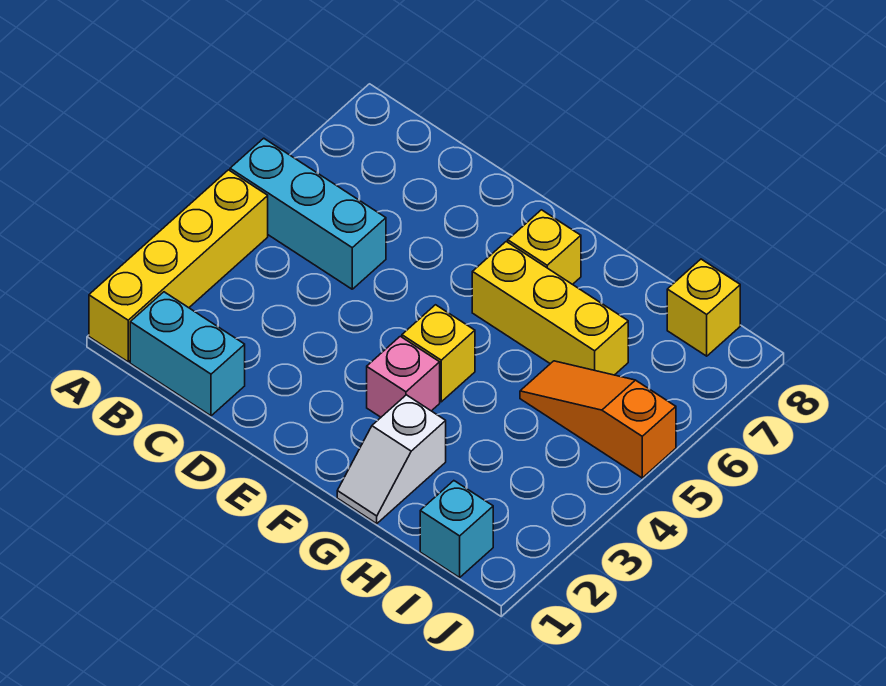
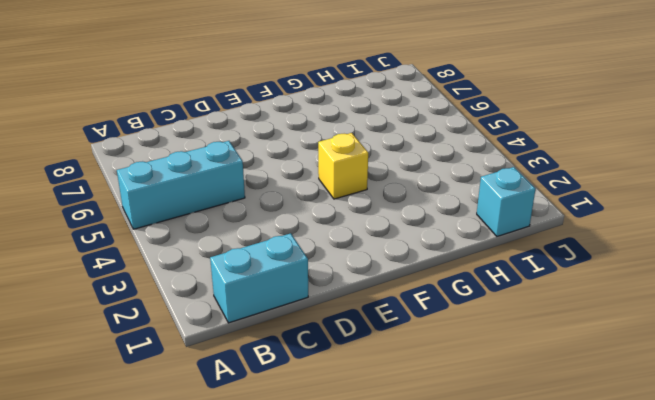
none -> yellow brick A1:A4 level 1
none -> pink brick F3 level 1

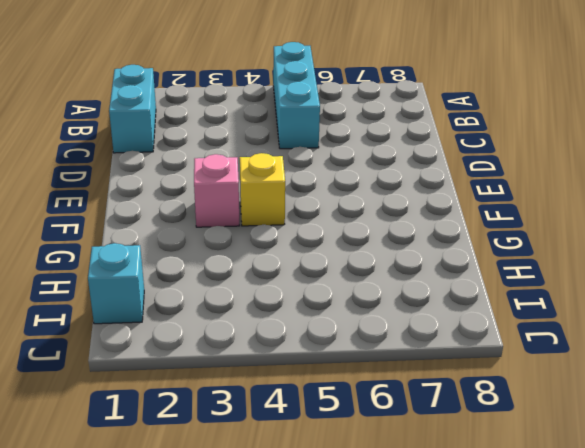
none -> yellow brick A1:A4 level 1
none -> yellow brick F6:H6 level 1

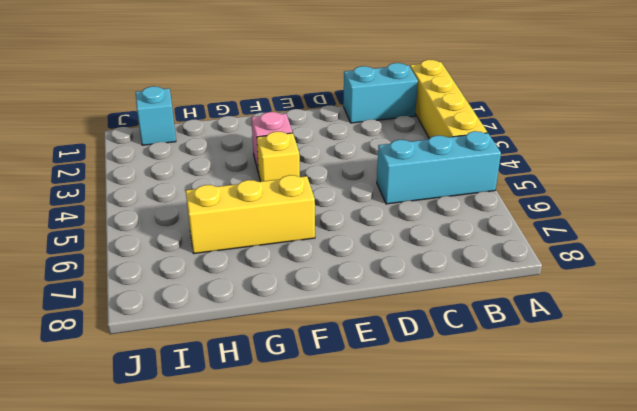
none -> yellow brick F7 level 1
none -> white slope G1:G2 level 1 top 2

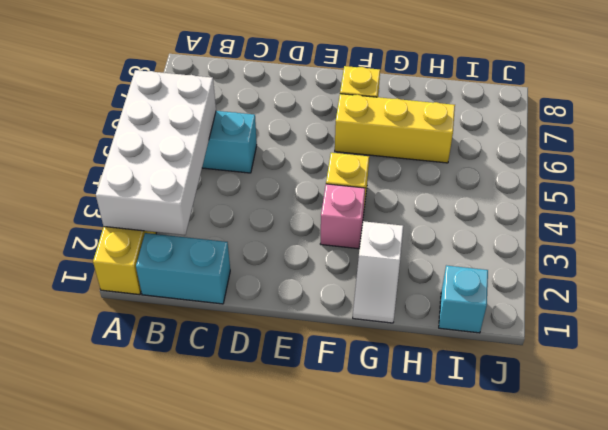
white brick A2:B5 level 2 -> none
none -> orange slope H5:J5 level 1 top J
none -> yellow brick I8 level 1

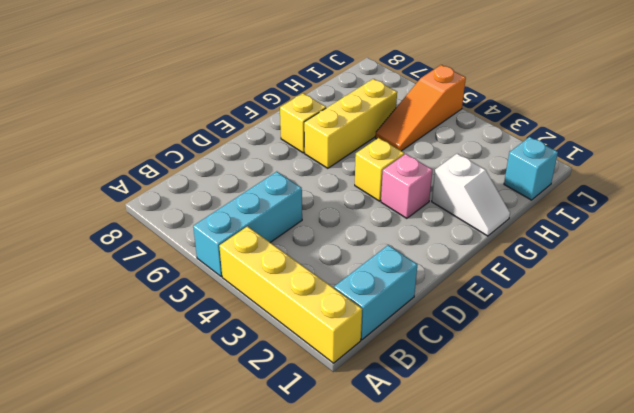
none -> yellow brick I8 level 1

